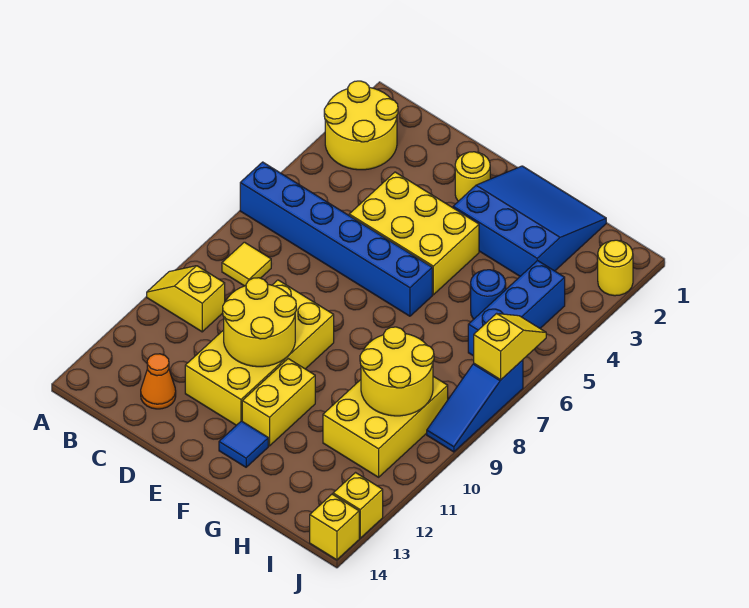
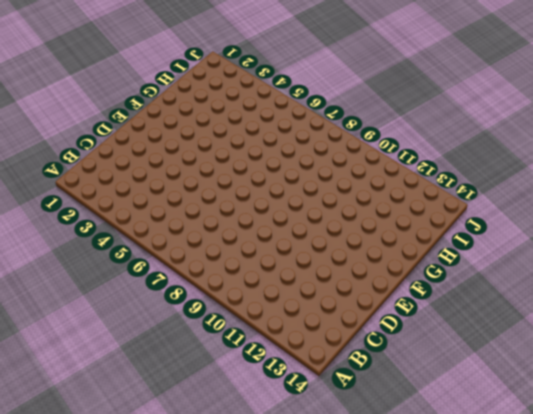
none -> yellow round brick A2:B3 level 1
none -> blue brick A6:F6 level 1
none -> yellow slope A10:B10 level 1 top B

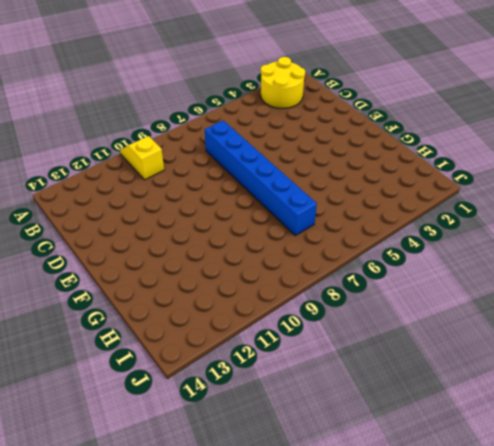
blue brick C7:H7 level 1 -> blue brick A6:F6 level 1
none -> yellow tile B8 level 1
none -> orange cone C13 level 1
none -> yellow brick D4:F5 level 1

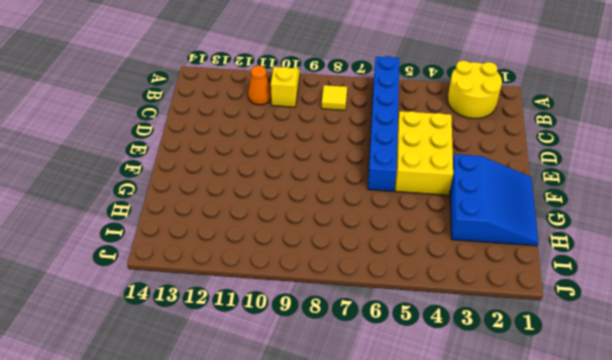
orange cone B11 level 1 -> orange cone C13 level 1
none -> yellow brick D9:E12 level 1
none -> yellow round brick E2 level 1
none -> yellow brick F11:F12 level 1

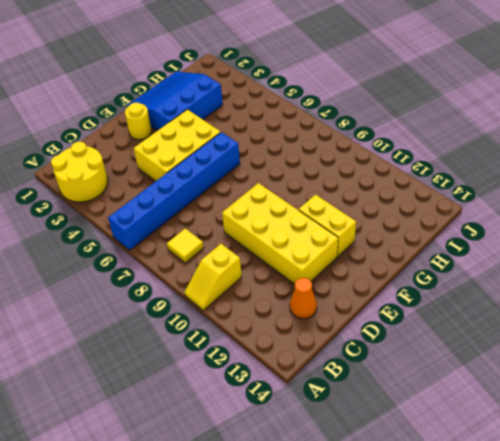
none -> blue tile F13 level 1
none -> blue round brick H5 level 1
none -> yellow brick H9:I11 level 1

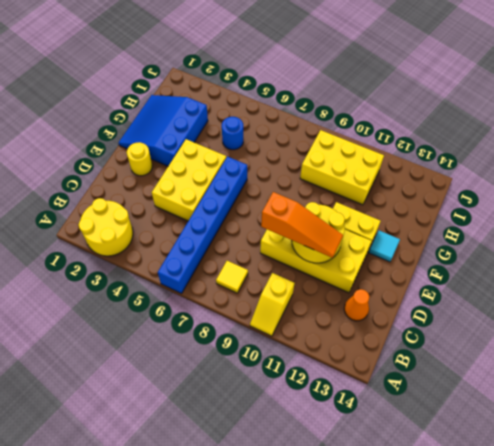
orange slope D9:D11 level 3 top 9 -> none
cyan tile F13 level 1 -> blue tile F13 level 1
none -> blue brick I4:I6 level 1
none -> yellow round brick J2 level 1
none -> blue slope J7:J9 level 1 top 7

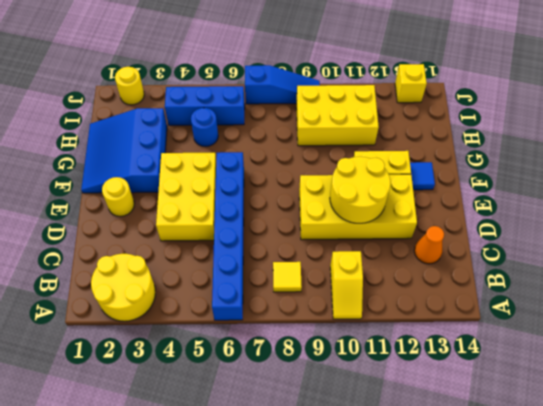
none -> yellow brick J14 level 1
none -> yellow round brick H9:I10 level 2
none -> yellow slope J6:J7 level 2 top 7

